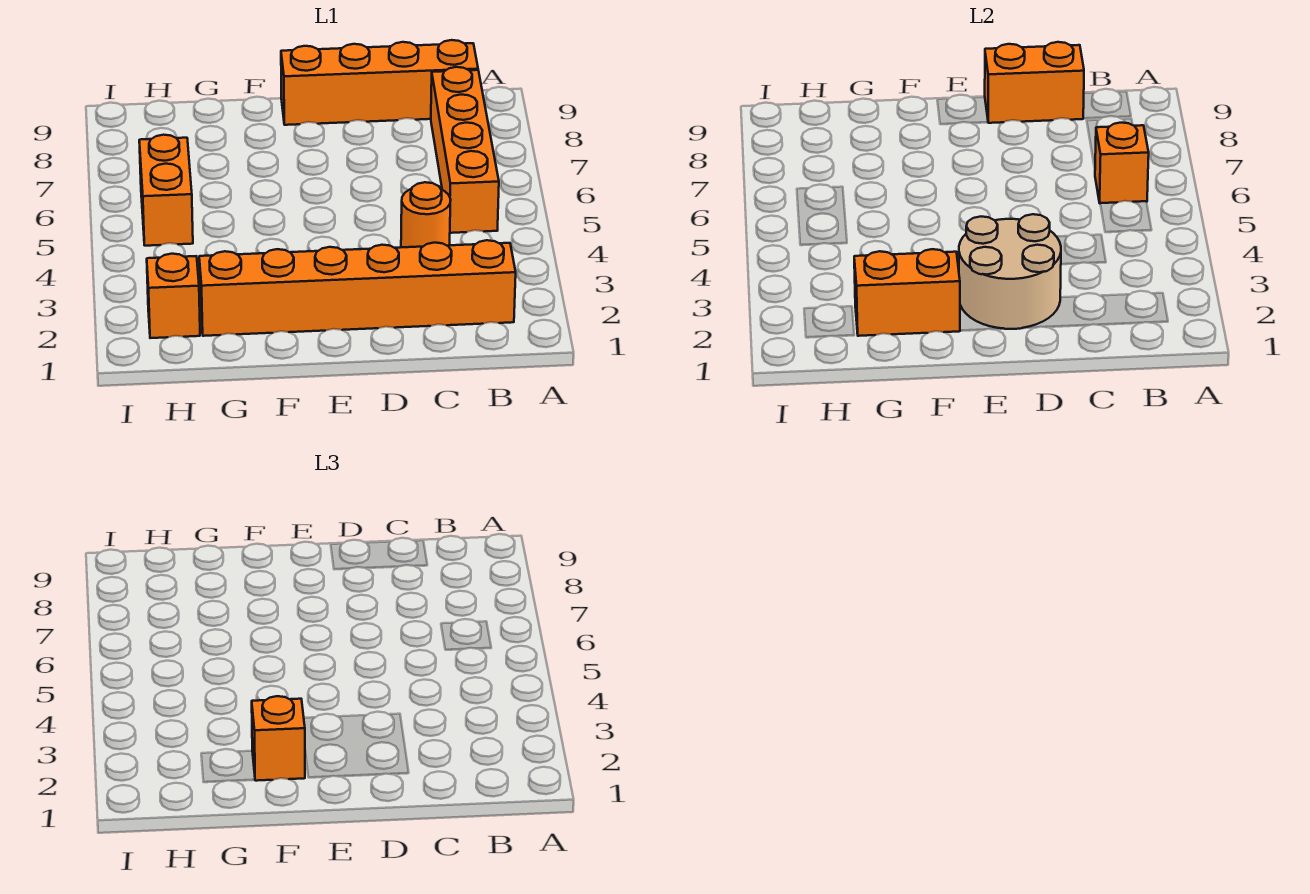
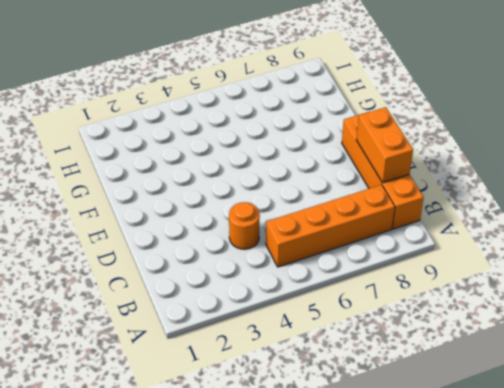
none -> orange brick B2:G2 level 1
none -> orange brick H2 level 1

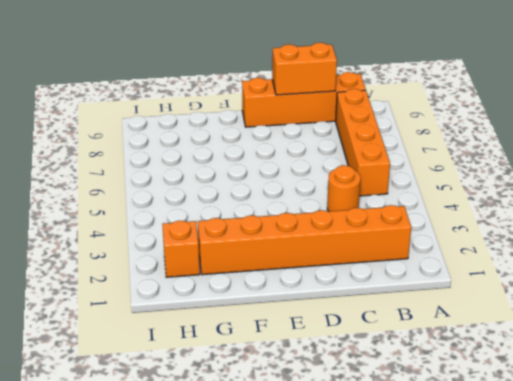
none -> orange brick H5:H6 level 1
none -> orange brick B6 level 2

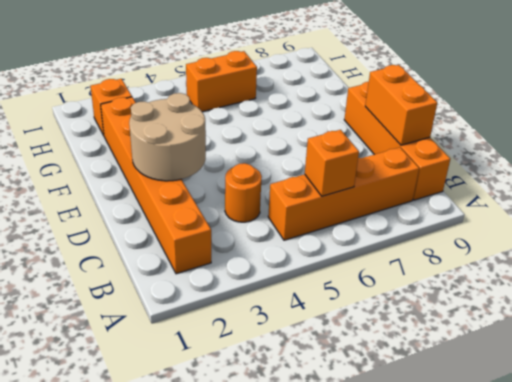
none -> orange brick F2:G2 level 2
none -> orange brick F2 level 3

